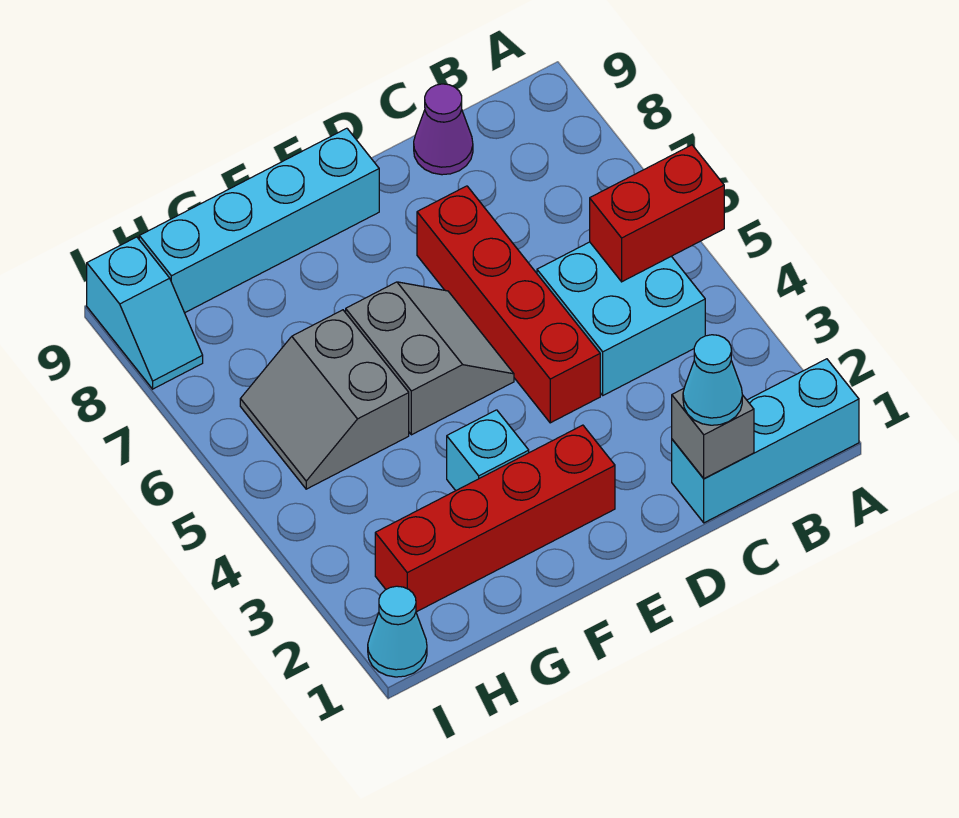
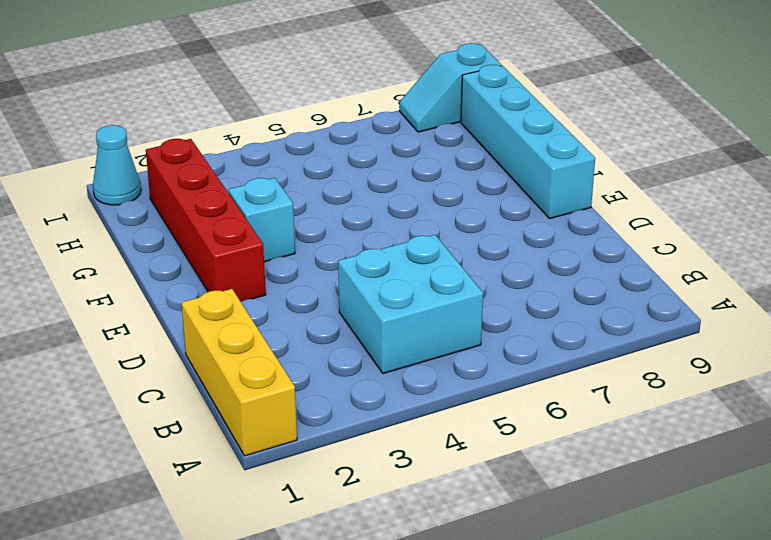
yellow brick A1:C1 level 1 -> cyan brick A1:C1 level 1
none -> purple cone C9 level 1
none -> red brick D4:D7 level 1
none -> grey slope E5:F6 level 1 top F

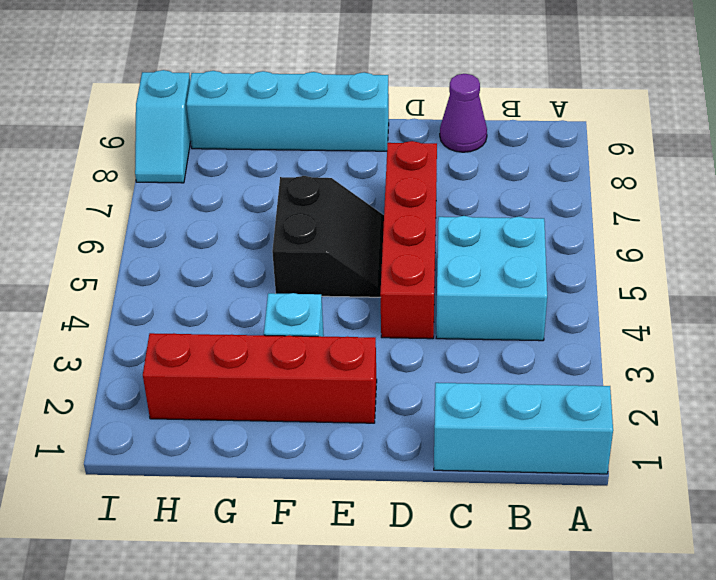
black slope E5:F6 level 1 top F -> grey slope E5:F6 level 1 top F
none -> grey slope G5:H6 level 1 top G
none -> cyan cone I1 level 1
none -> red brick A5:B5 level 2

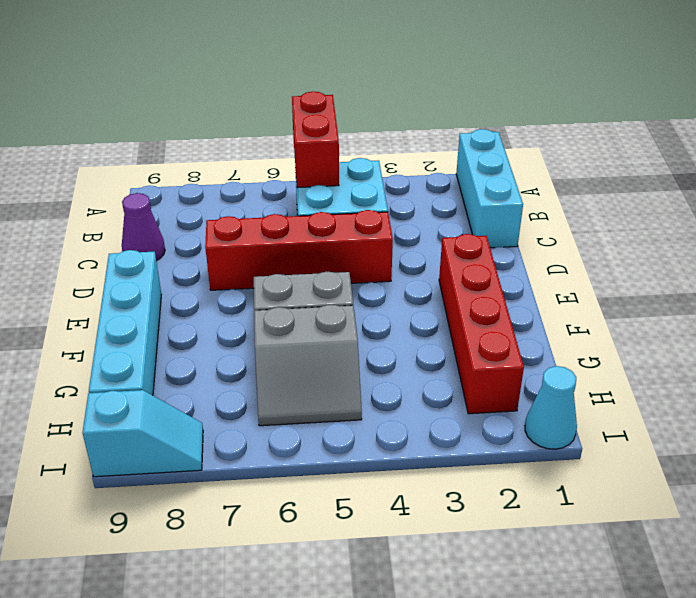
none -> cyan brick F3 level 1
none -> grey brick C1 level 2
none -> cyan cone C1 level 3

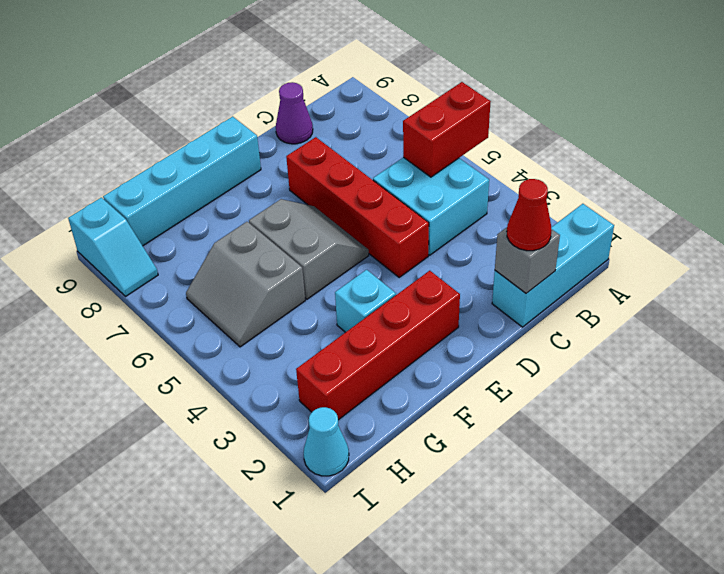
red cone C1 level 3 -> cyan cone C1 level 3

